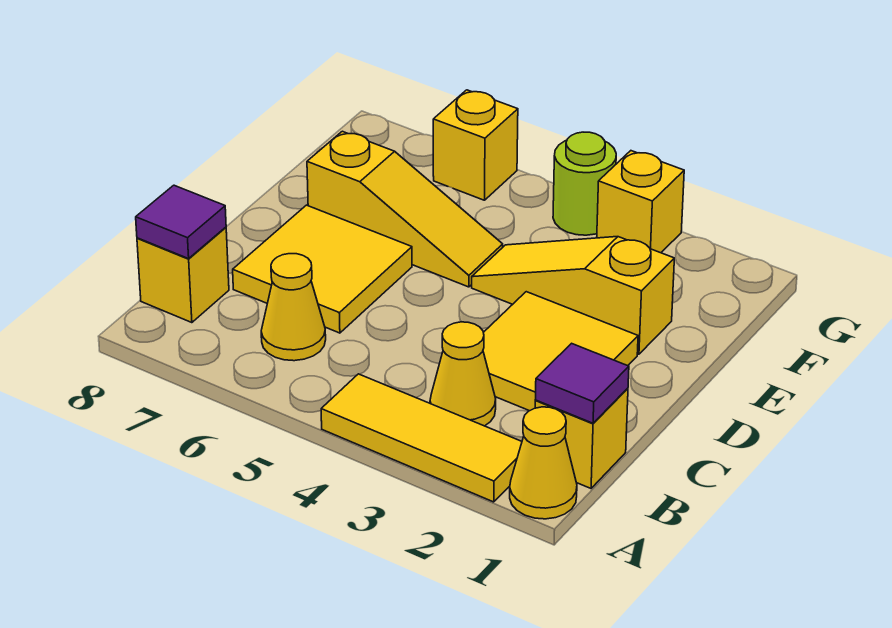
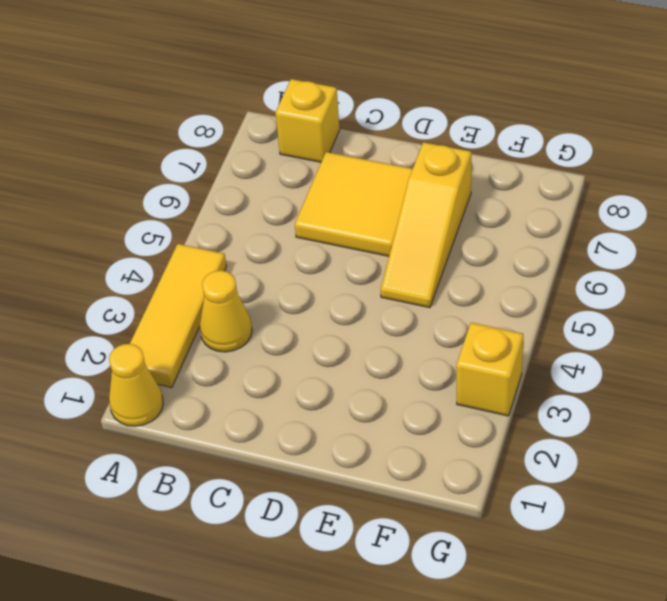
none -> yellow brick B1 level 1
none -> yellow cone B6 level 1
none -> yellow tile C2:D3 level 1

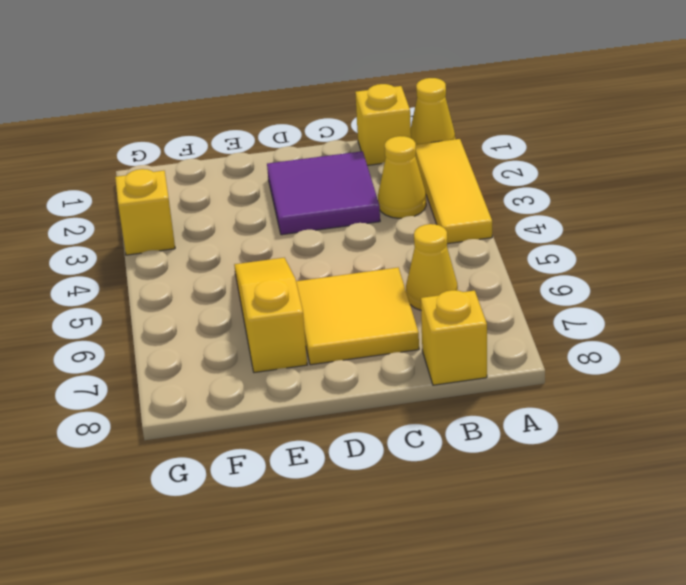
purple tile C2:D3 level 1 -> yellow tile C2:D3 level 1
none -> yellow slope E2:E4 level 1 top 2
none -> lime round brick G4 level 1
none -> yellow brick G6 level 1

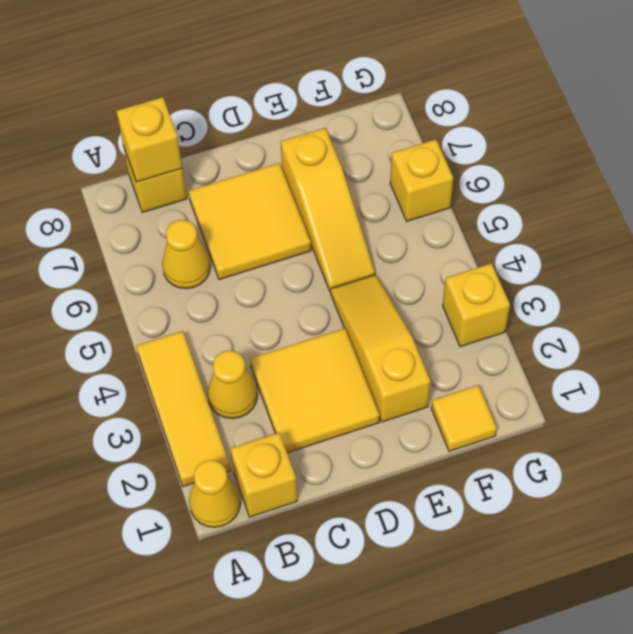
yellow brick B8 level 2 -> purple tile B8 level 2
yellow tile F1 level 1 -> none
none -> lime round brick G4 level 1
none -> purple tile B1 level 2

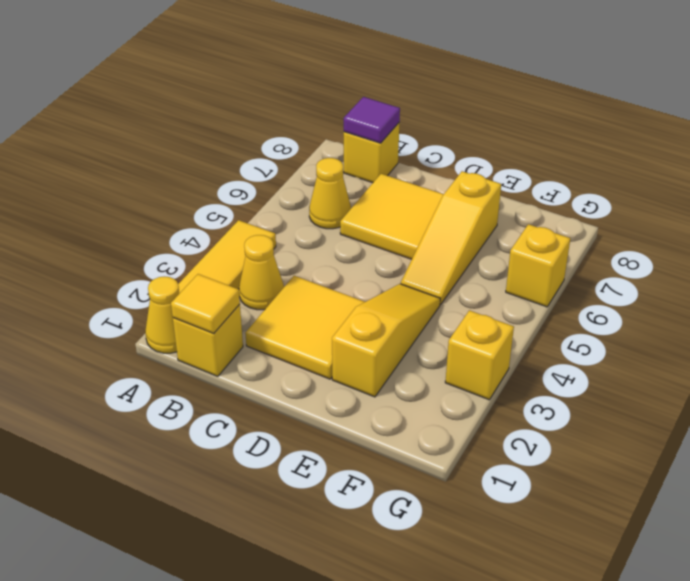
yellow tile B1 level 2 -> purple tile B1 level 2
none -> lime round brick G4 level 1

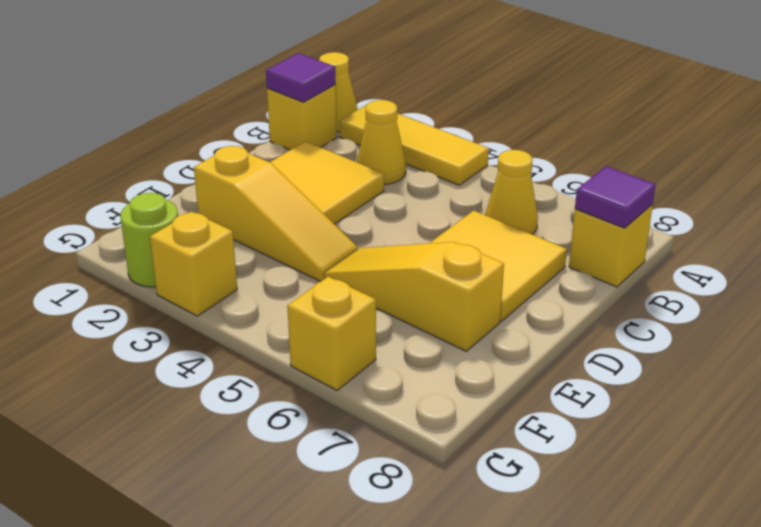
lime round brick G2 level 1 -> lime round brick G4 level 1

